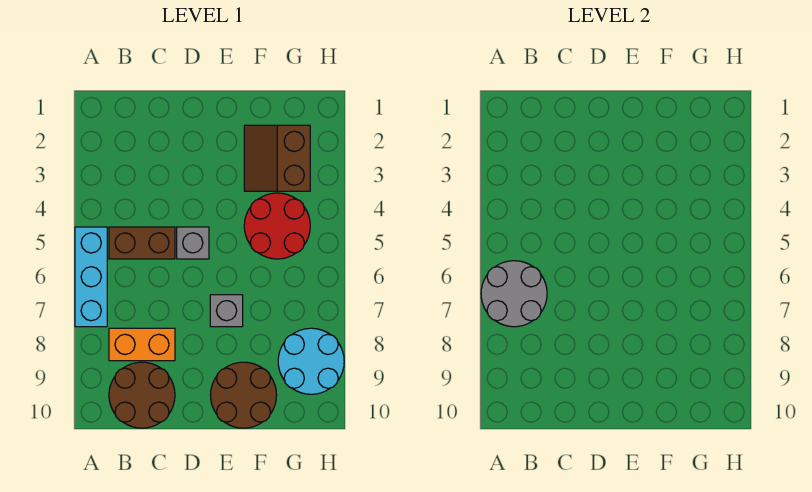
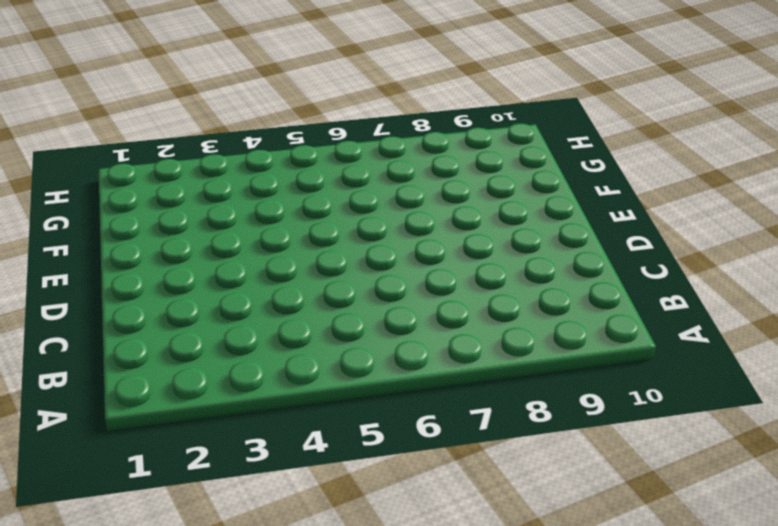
none -> cyan brick A5:A7 level 1
none -> brown brick B5:C5 level 1

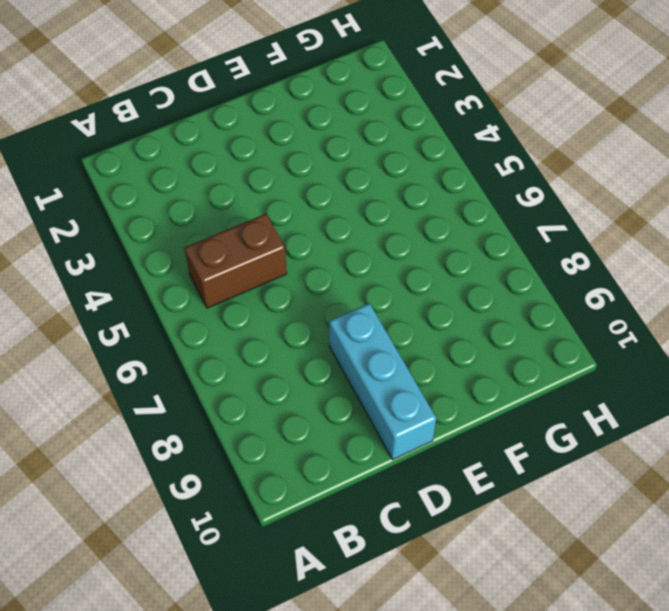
cyan brick D8:D10 level 1 -> cyan brick A5:A7 level 1
none -> orange brick B8:C8 level 1
none -> brown round brick B9:C10 level 1

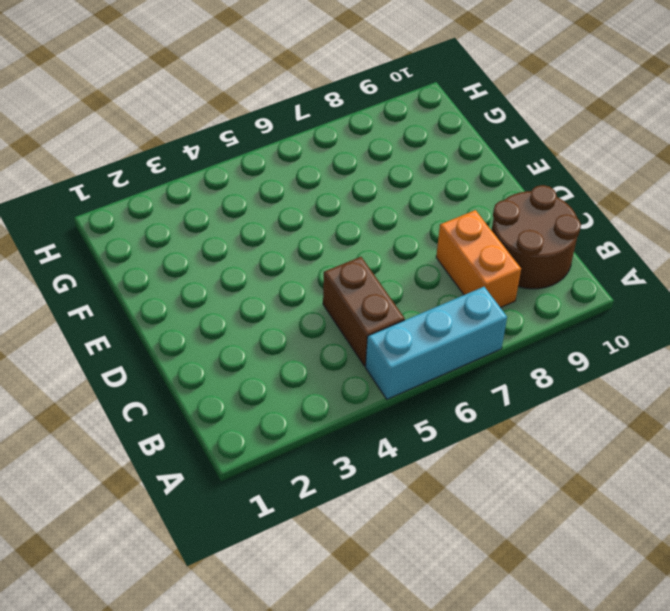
none -> grey brick D5 level 1
none -> grey brick E7 level 1

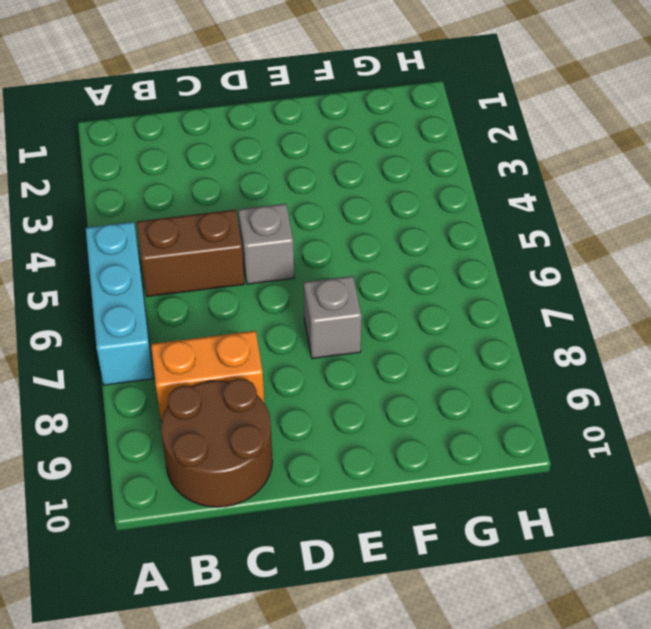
none -> brown round brick E9:F10 level 1
none -> brown slope F2:G3 level 1 top G

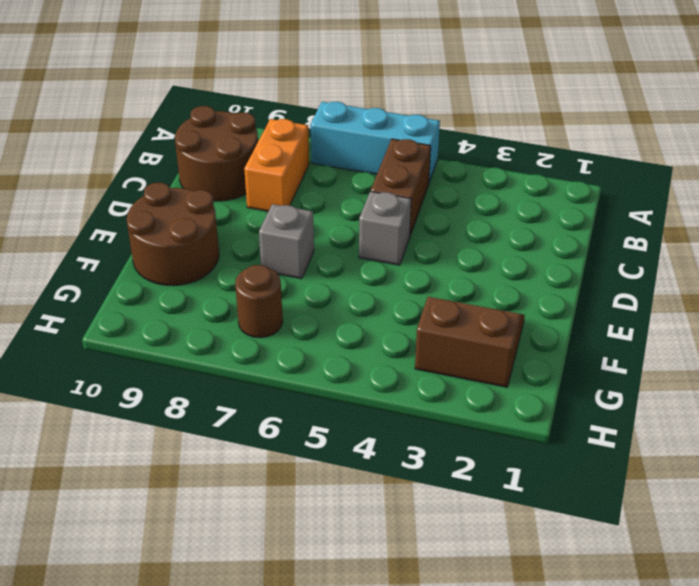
brown round brick G7 level 1 -> none
none -> red round brick F4:G5 level 1
none -> cyan round brick G8:H9 level 1

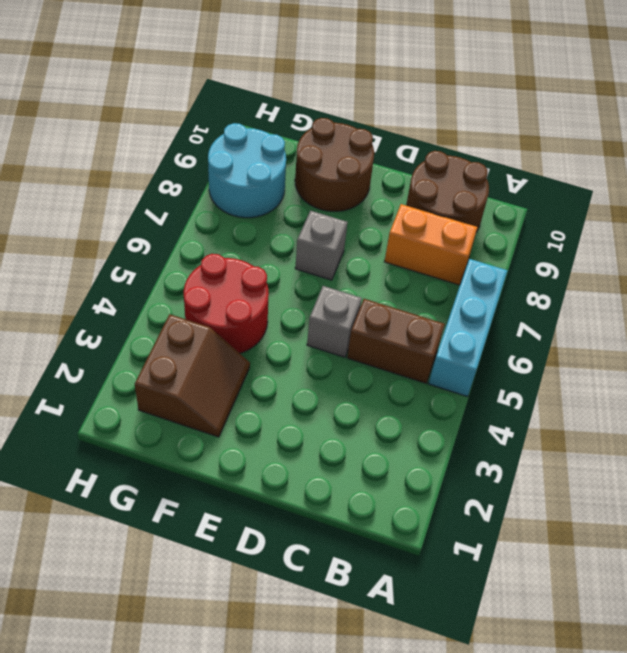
none -> grey round brick A6:B7 level 2

